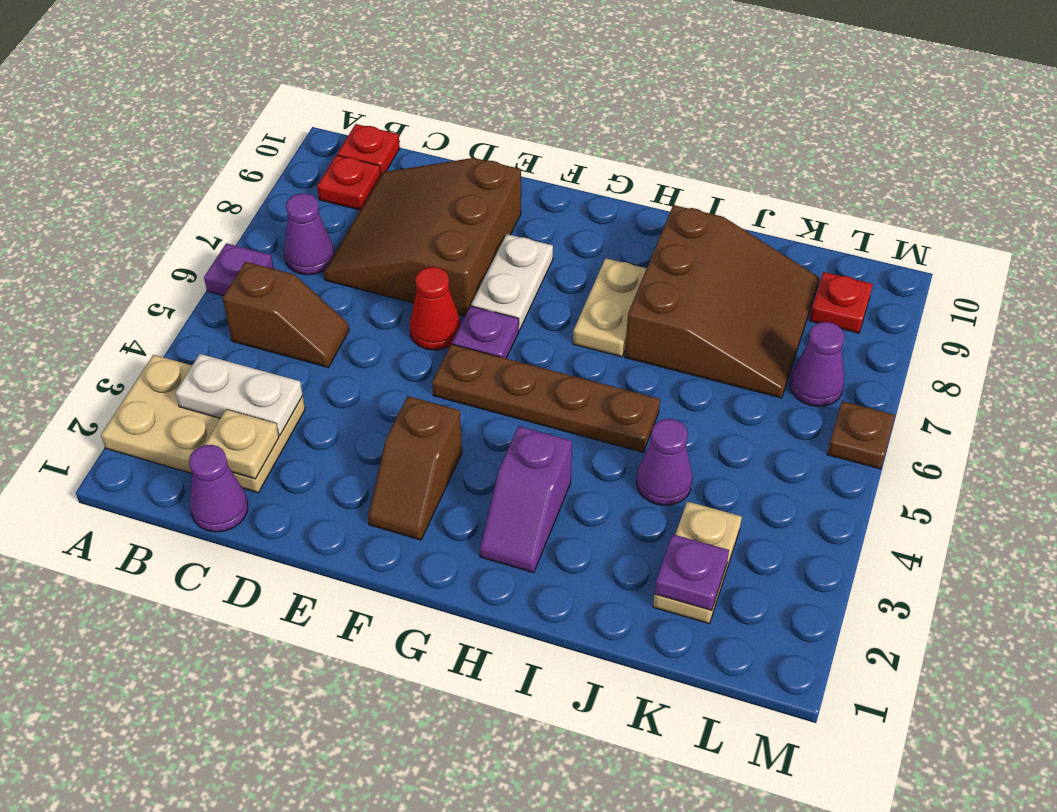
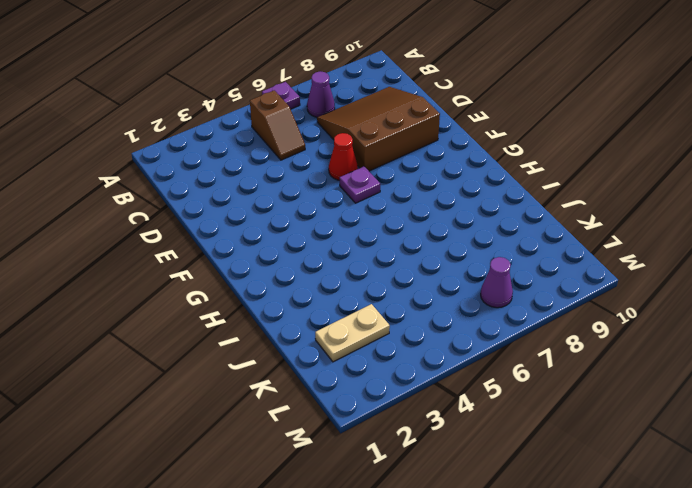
none -> tan plate A2:C3 level 1
none -> red plate B9 level 1
none -> red plate B10 level 1

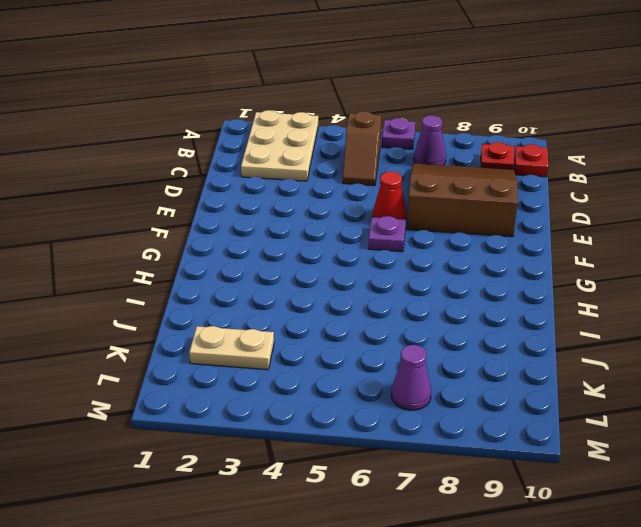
none -> purple cone C1 level 1
none -> brown slope F2:F3 level 1 top 3
none -> brown plate F5:I5 level 1

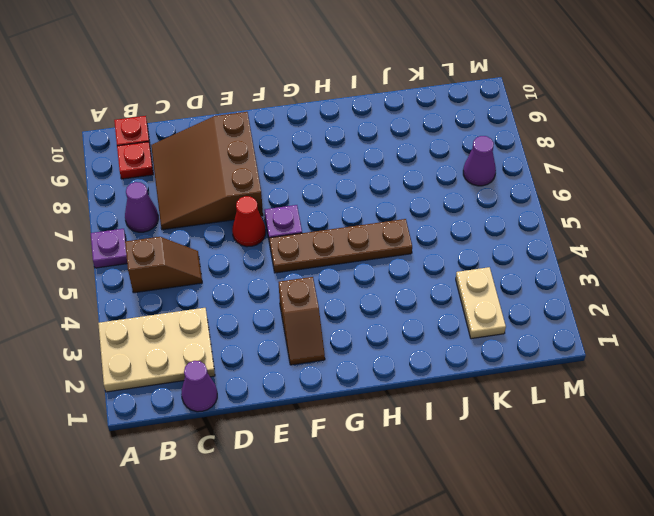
none -> white plate F7:F8 level 1
none -> purple slope H2:H3 level 1 top 3
none -> tan plate H7:H8 level 1

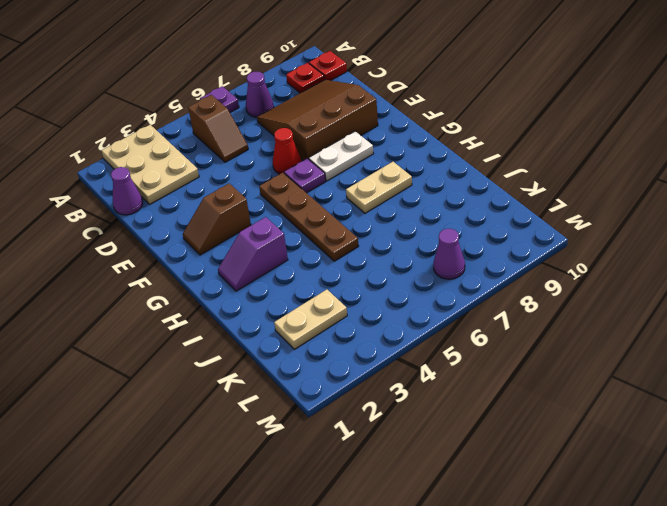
none -> brown slope I7:K9 level 1 top I
none -> purple cone J4 level 1
none -> red plate L9 level 1

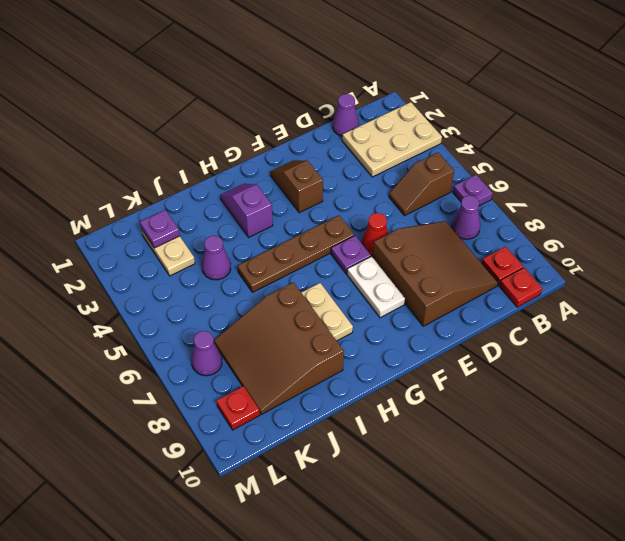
none -> brown plate M6 level 1
none -> white plate B3:C3 level 2
none -> tan plate C2 level 2

